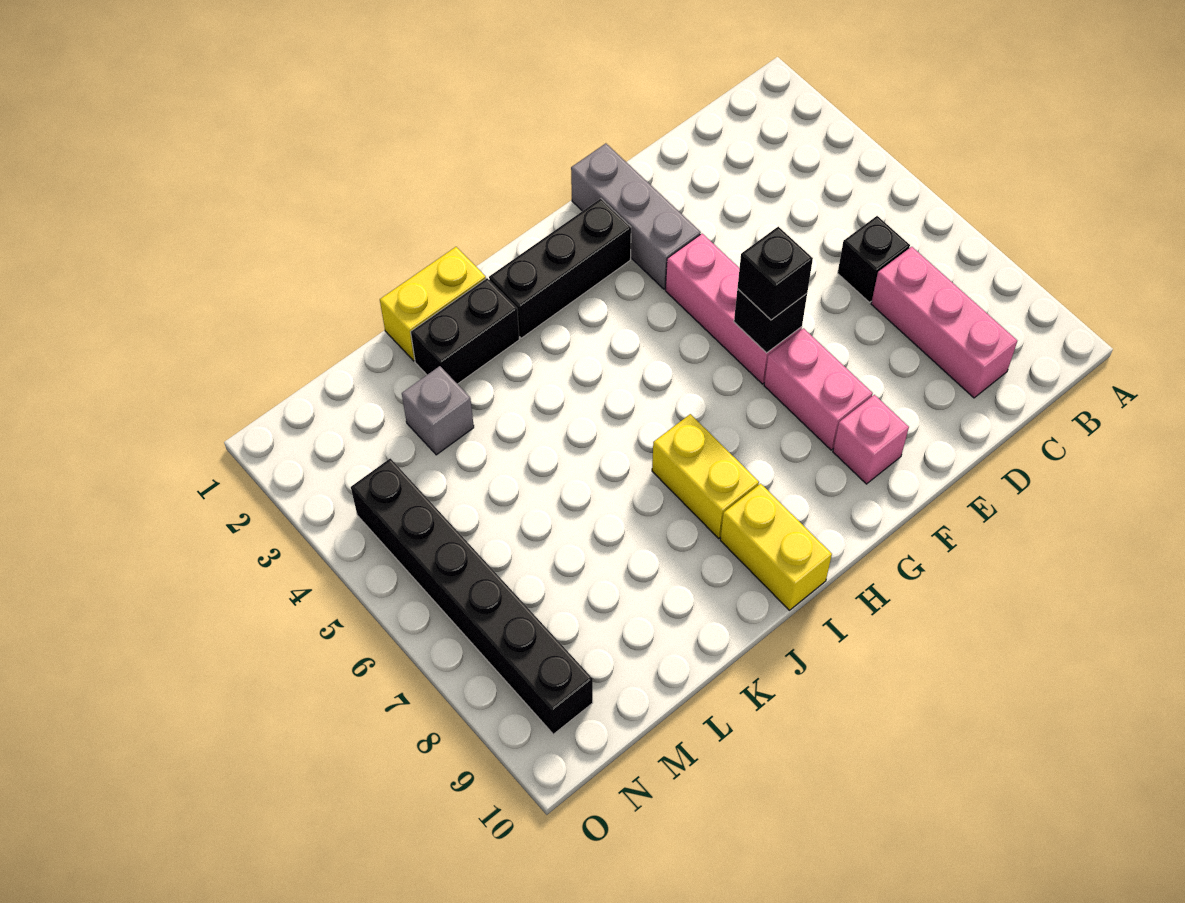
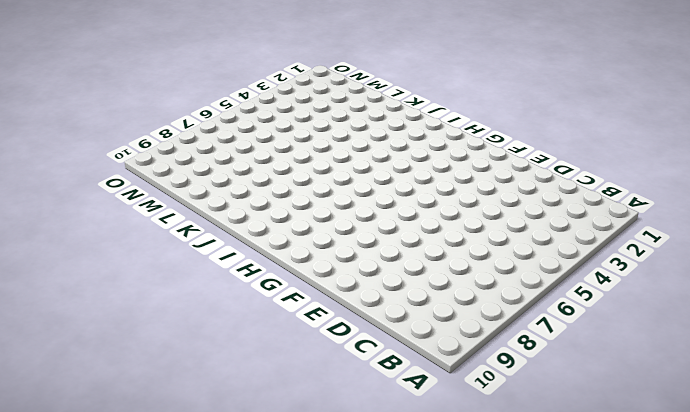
none -> black brick C6 level 1
none -> pink brick C7:C9 level 1
none -> grey brick F1:F3 level 1

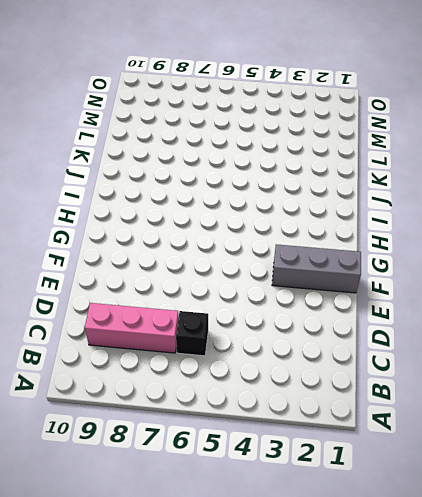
none -> pink brick F4:F6 level 1
none -> pink brick F7:F8 level 1
none -> pink brick F9 level 1

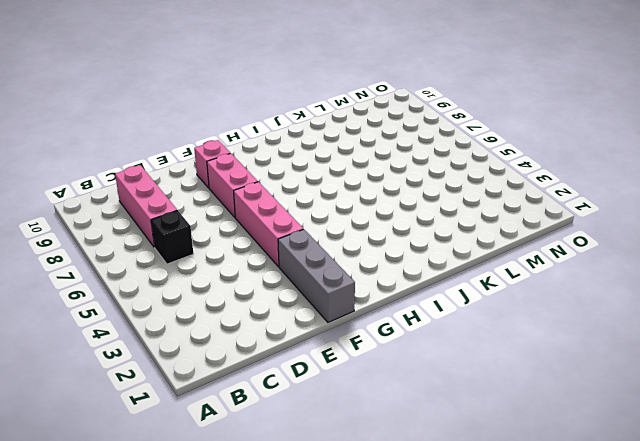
none -> black brick G2:I2 level 1
none -> yellow brick I7:I8 level 1
none -> yellow brick I9:I10 level 1

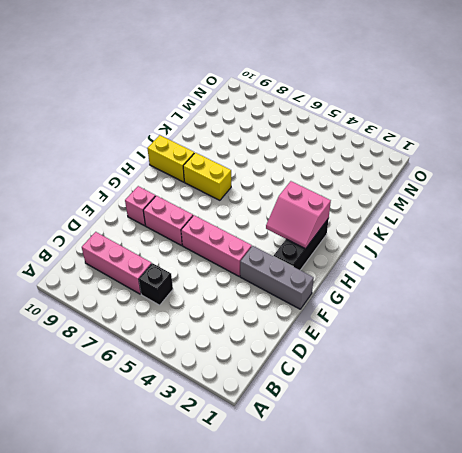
pink slope H2:I3 level 2 top I -> none
none -> yellow brick J1:K1 level 1
none -> black brick J2:K2 level 1
none -> grey brick L3 level 1

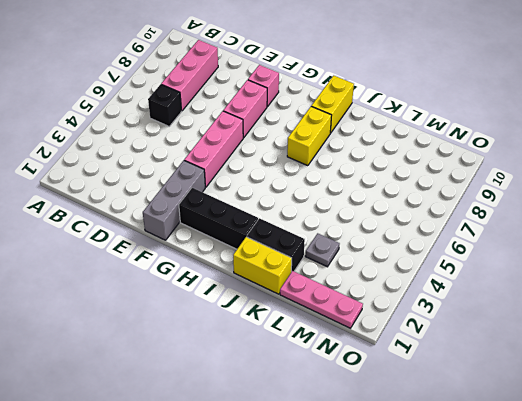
pink plate L1:N1 level 1 -> none
grey plate L3 level 1 -> grey brick L3 level 1
none -> black brick N4:N9 level 1
none -> black brick F6 level 2
none -> black brick F6 level 3

